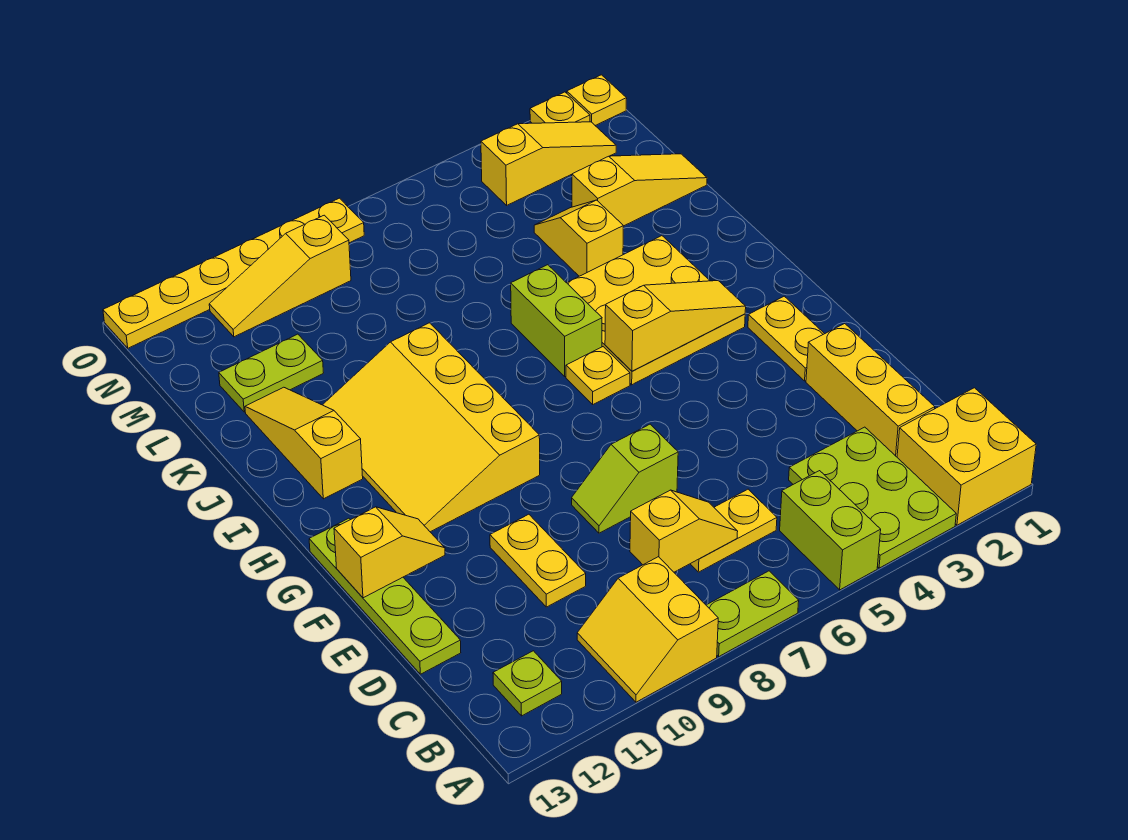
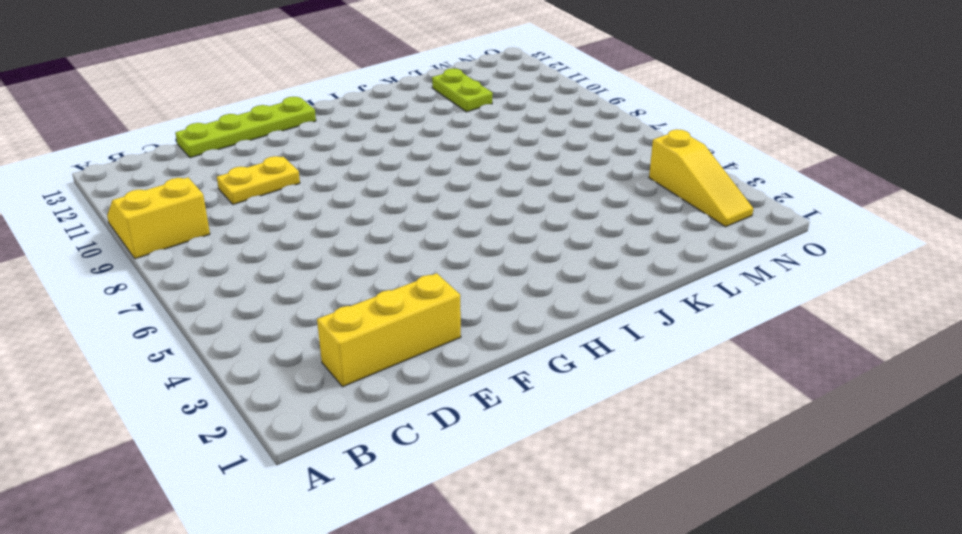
none -> yellow brick A1:B2 level 1
none -> lime plate A3:C4 level 1
none -> lime brick A5:B5 level 1

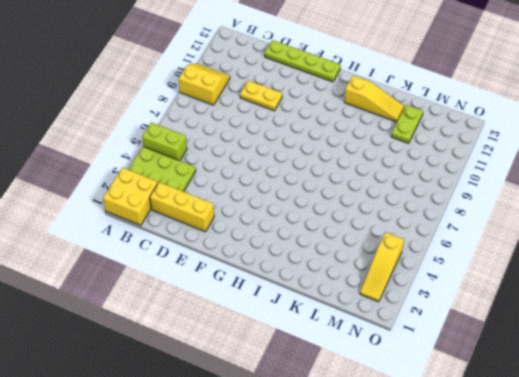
none -> lime plate A7:A8 level 1
none -> lime plate B12 level 1
none -> yellow plate C6:C7 level 1

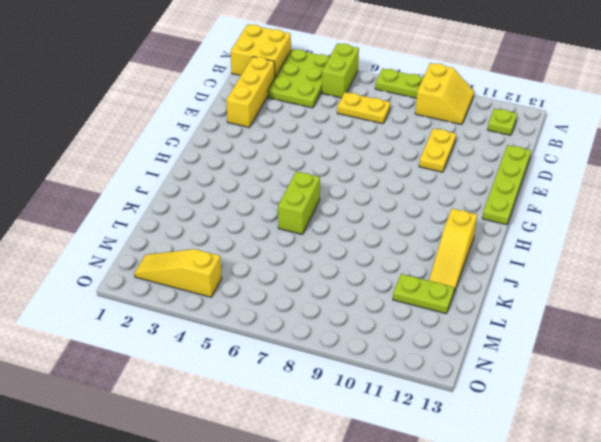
none -> lime slope E7:E8 level 1 top 7
none -> yellow plate F2:G2 level 1
none -> yellow slope G9:J11 level 1 top 9

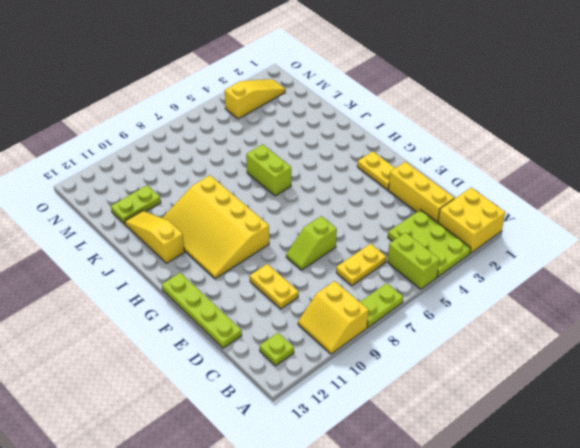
none -> yellow plate H3:J5 level 1
none -> yellow plate H6 level 1
none -> yellow slope K4:L4 level 1 top K

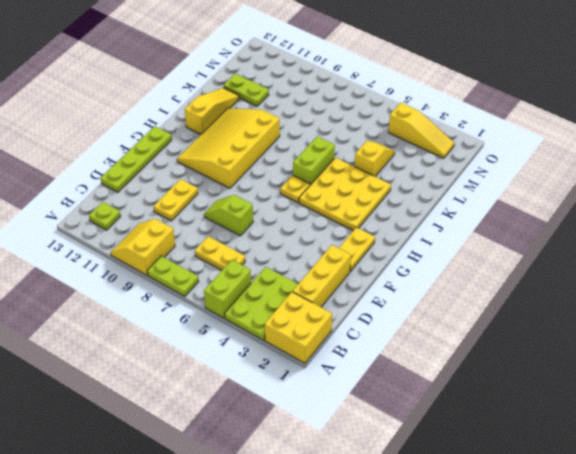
none -> yellow slope L1:L3 level 1 top 3
none -> yellow slope N9:N11 level 1 top 9
none -> yellow plate O1 level 1

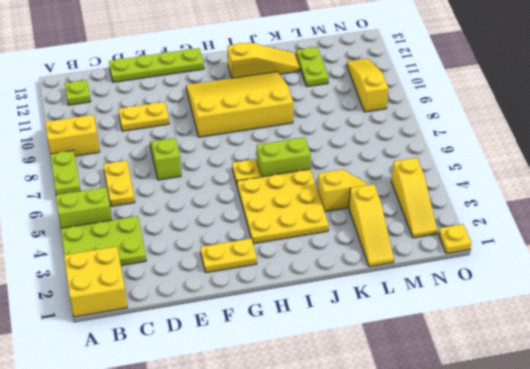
none -> yellow brick C2:E2 level 1
none -> yellow plate O2 level 1
none -> yellow plate O8:O13 level 1

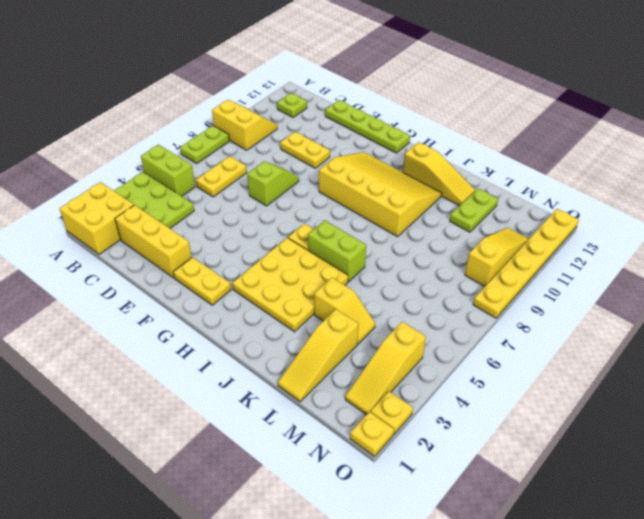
none -> yellow slope C7:C8 level 2 top 8
none -> yellow slope F12:F13 level 2 top 13
none -> yellow slope H3:H5 level 2 top 5

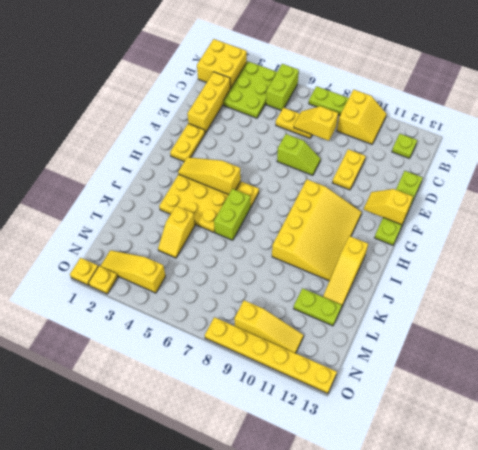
none -> yellow slope L1:L3 level 1 top 3

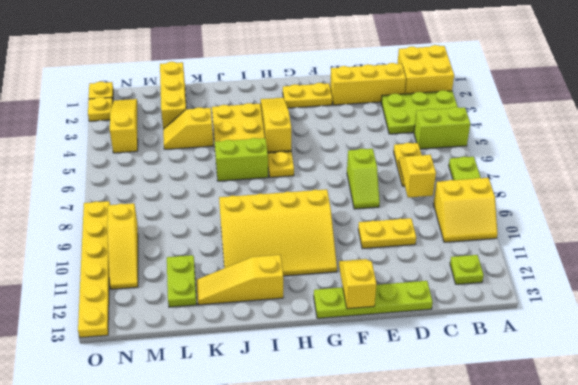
yellow brick L1:L3 level 1 -> yellow slope L1:L3 level 1 top 3

